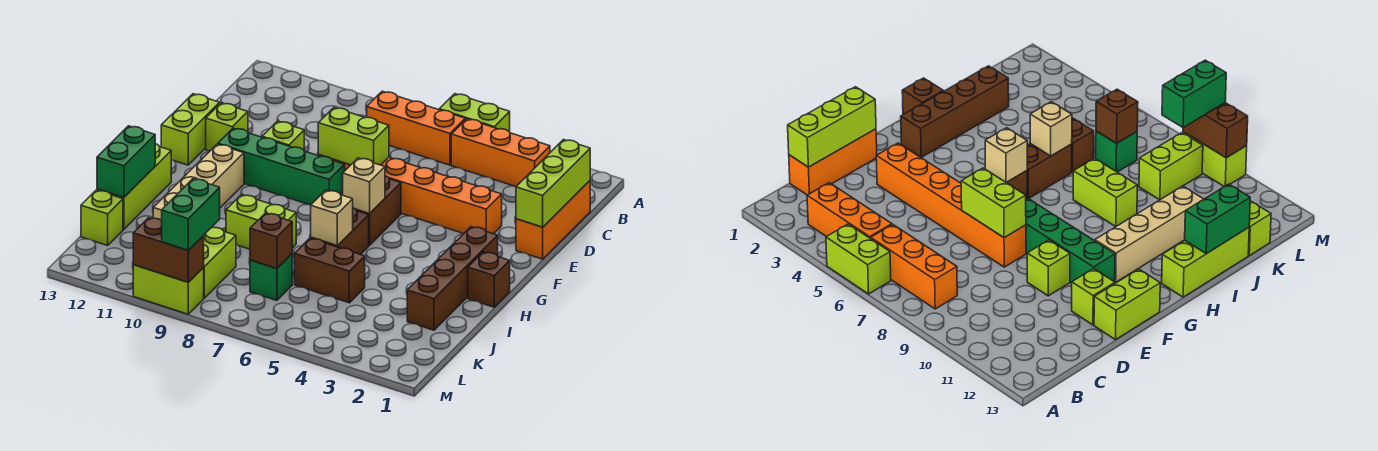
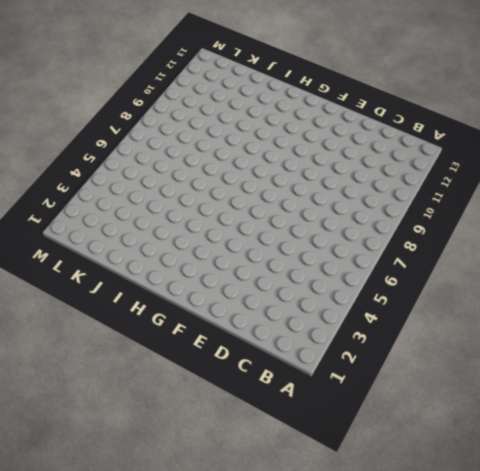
none -> lime brick A5:A6 level 1
none -> orange brick B3:B5 level 1
none -> orange brick B6:B8 level 1

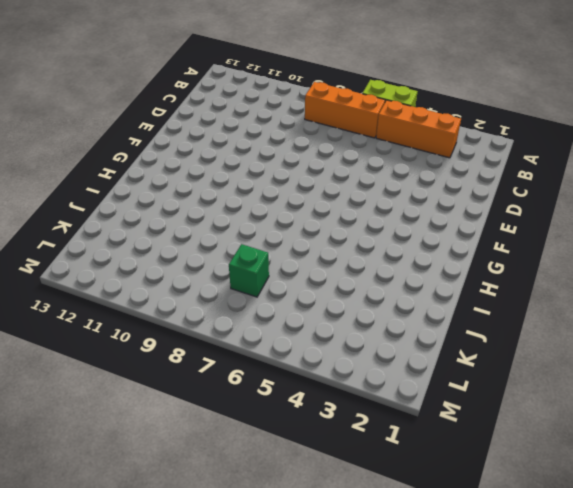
none -> orange brick C1:E1 level 1
none -> orange brick E3:E8 level 1
none -> lime brick E10 level 1

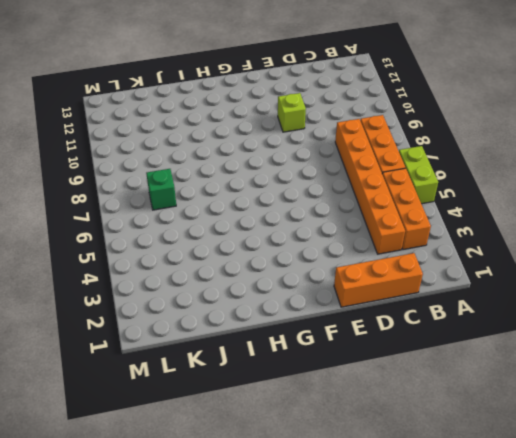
orange brick C3:C8 level 1 -> orange brick E3:E8 level 1
none -> lime brick E12 level 1
none -> lime brick E13:F13 level 1
none -> brown brick F6:G6 level 1

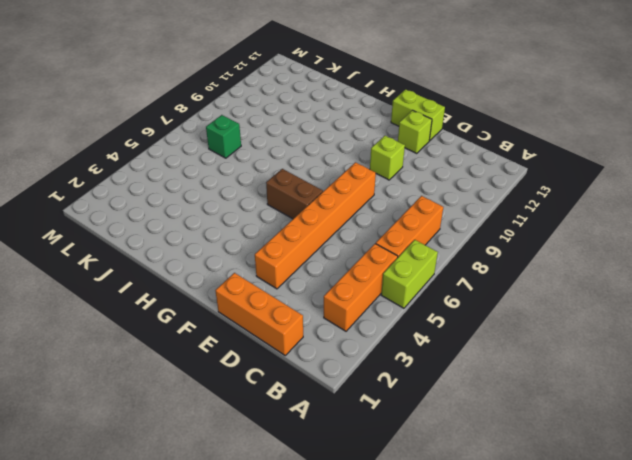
none -> green brick F8:F11 level 1
none -> brown brick G2:J2 level 1
none -> tan brick G11:J11 level 1

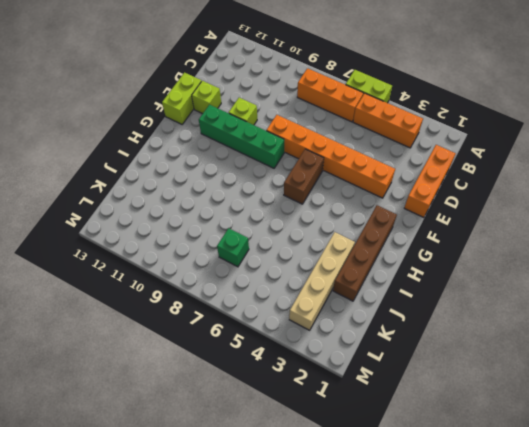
tan brick I3:L3 level 1 -> tan brick G11:J11 level 1
none -> brown brick H1 level 1
none -> brown brick H6:I6 level 1
none -> lime brick H13:J13 level 1

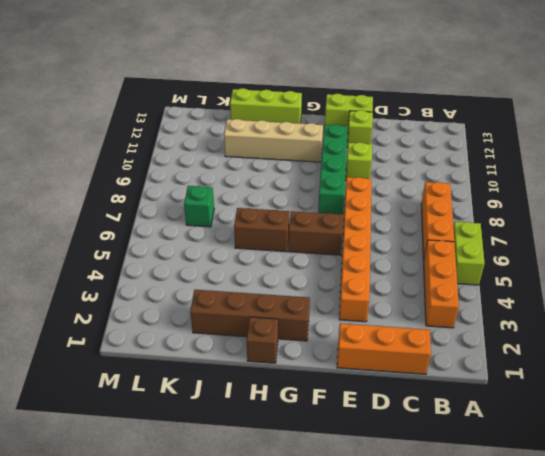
none -> lime brick I8:I9 level 1
none -> brown brick J5:J6 level 1
none -> lime brick K9:L9 level 1

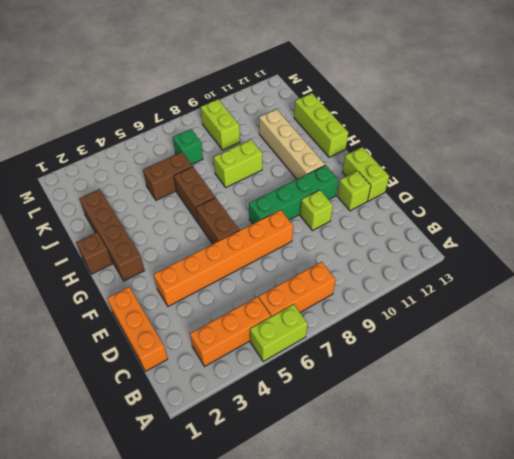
none -> lime brick K13 level 1
none -> lime brick M9:M10 level 1
none -> lime brick C1:E1 level 2

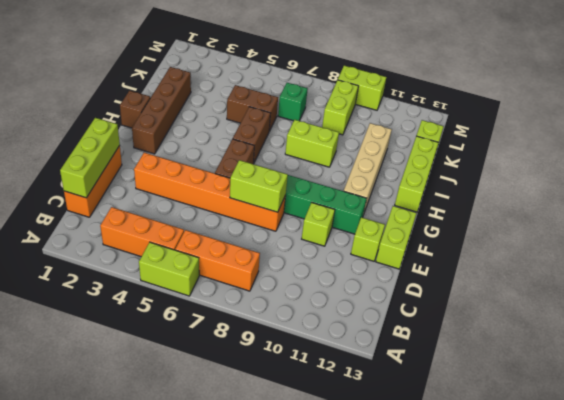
none -> tan brick G6 level 2
none -> tan brick I6 level 2
none -> green brick I13:J13 level 2

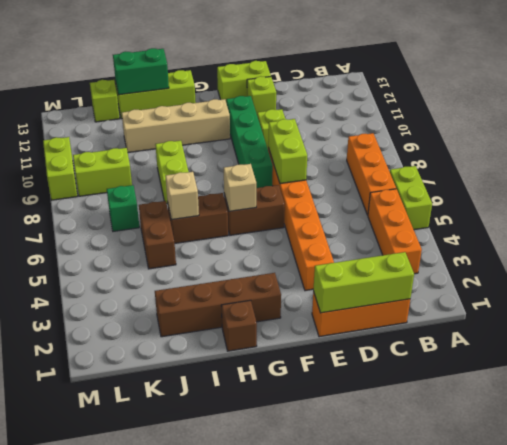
none -> brown brick K7 level 2
none -> brown brick M9:M10 level 2
none -> green brick L9:M9 level 3

